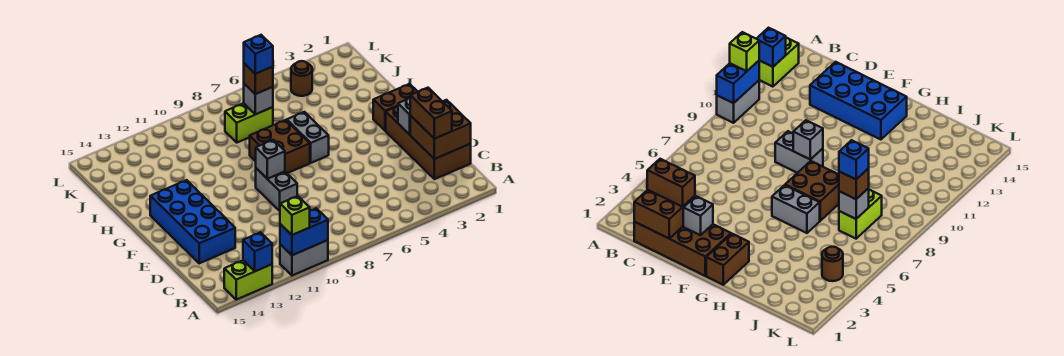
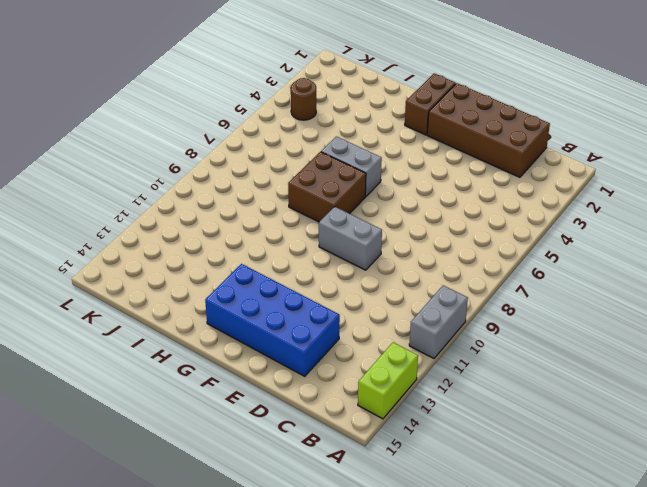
none -> lime brick J7:J8 level 1
none -> blue brick A10:A11 level 2
none -> blue brick A13 level 2

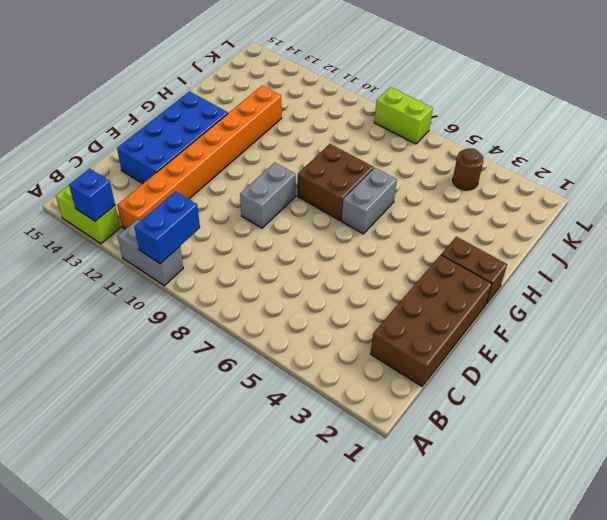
blue brick A10:B10 level 2 -> blue brick A10:A11 level 2
orange brick B12:I12 level 1 -> none
lime brick L7:L8 level 1 -> lime brick J7:J8 level 1
none -> brown brick C1:D2 level 2
none -> grey brick E2 level 2
none -> grey brick F9 level 2

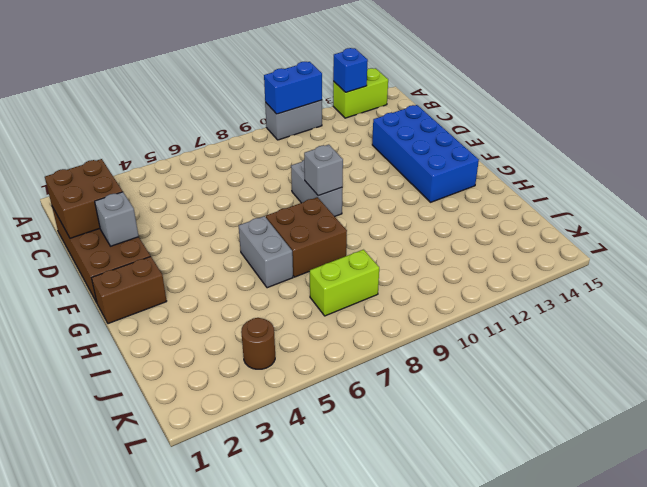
none -> grey brick J7 level 2
none -> lime brick A11 level 3
none -> brown brick C2:D2 level 3

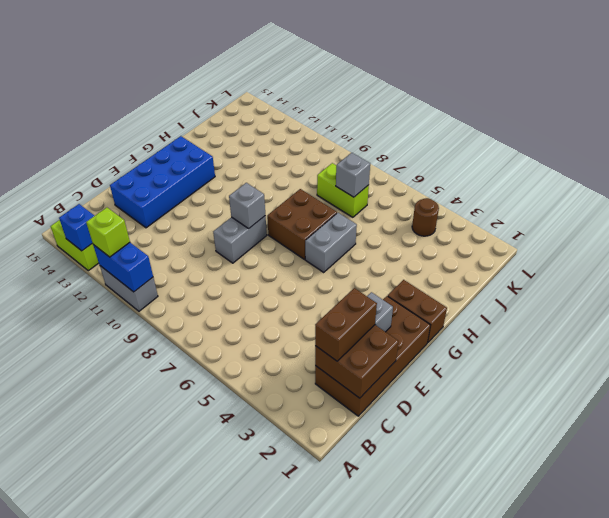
none -> brown brick J7 level 3
none -> blue brick J7 level 4

